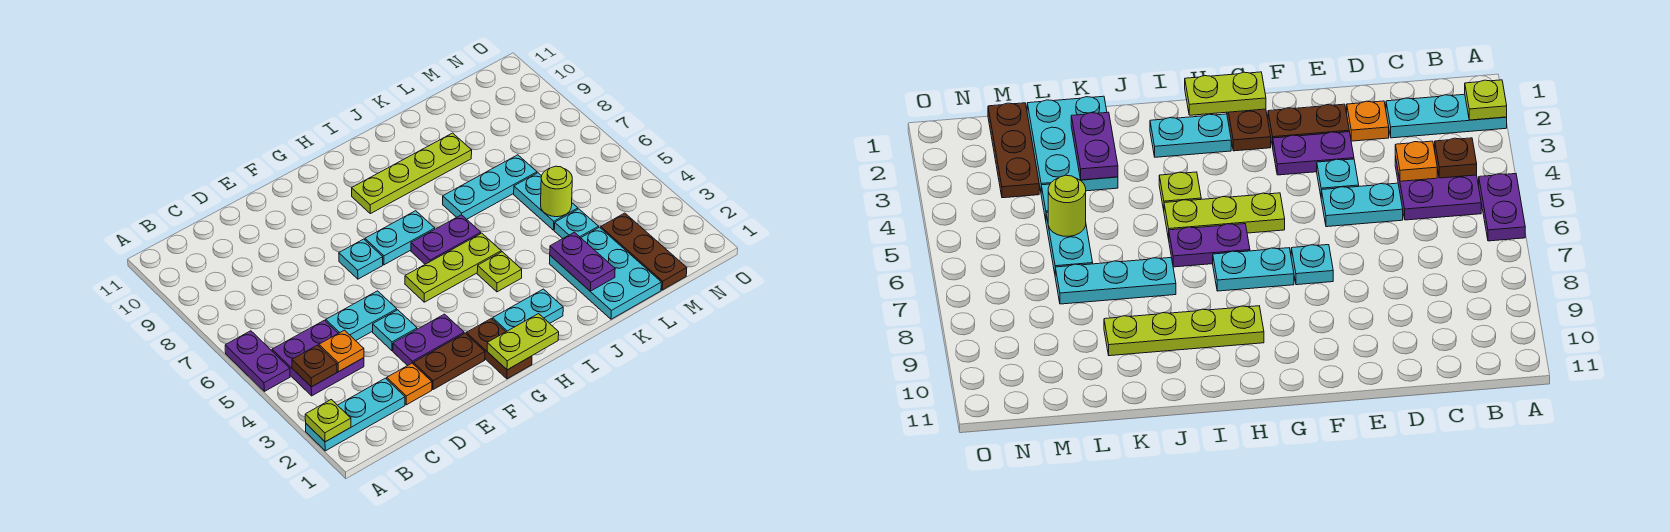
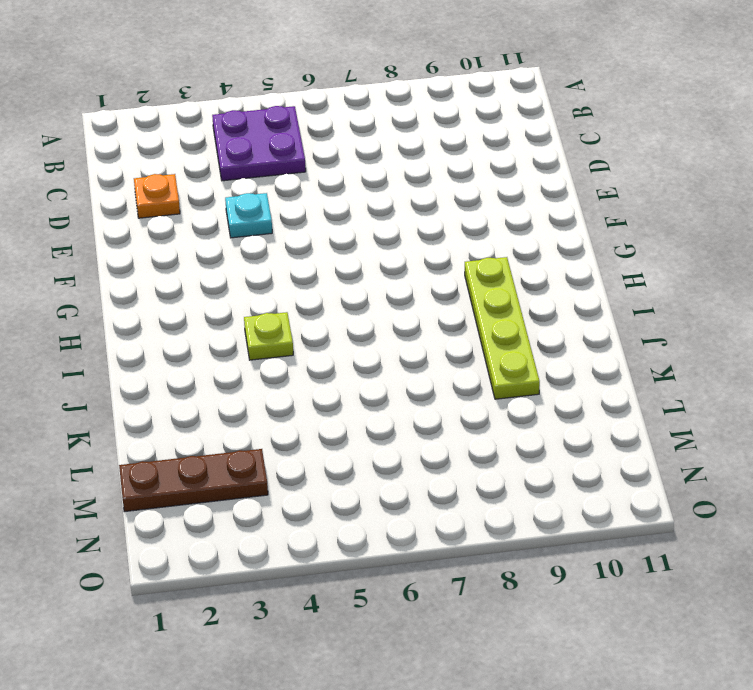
none -> cyan plate A2:C2 level 1
none -> purple plate A5:A6 level 1
none -> cyan plate D5:E5 level 1

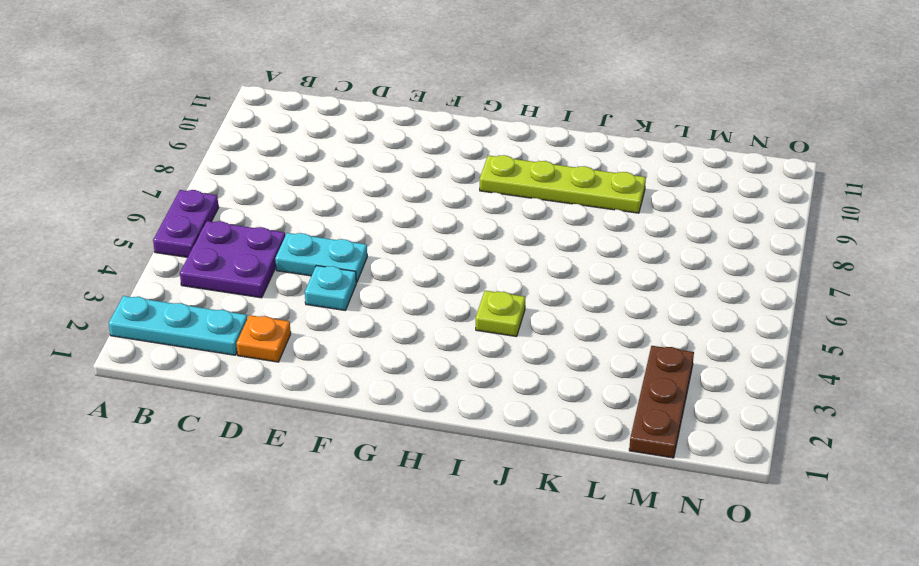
none -> brown plate E2:F2 level 1
none -> purple plate E3:F3 level 1
none -> cyan plate F7 level 1

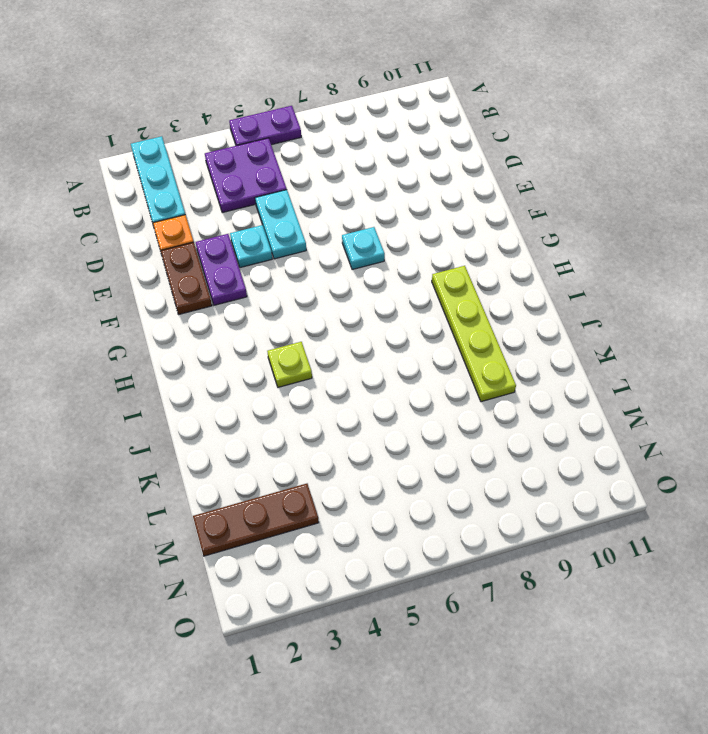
none -> brown plate G1:G2 level 1
none -> lime plate G5:I5 level 1
none -> cyan plate G7:H7 level 1

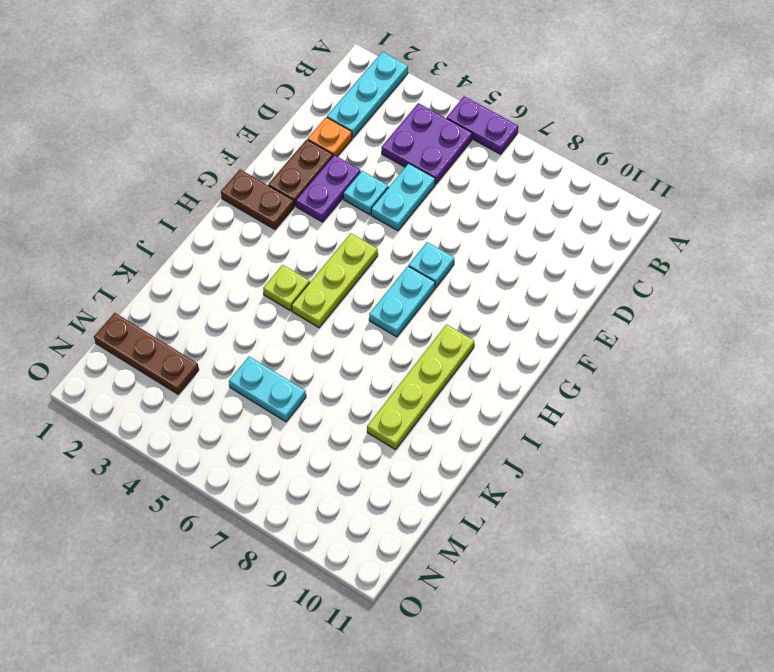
none -> cyan plate H2:I2 level 1
none -> purple plate H6:I6 level 1
none -> cyan plate J7:L7 level 1

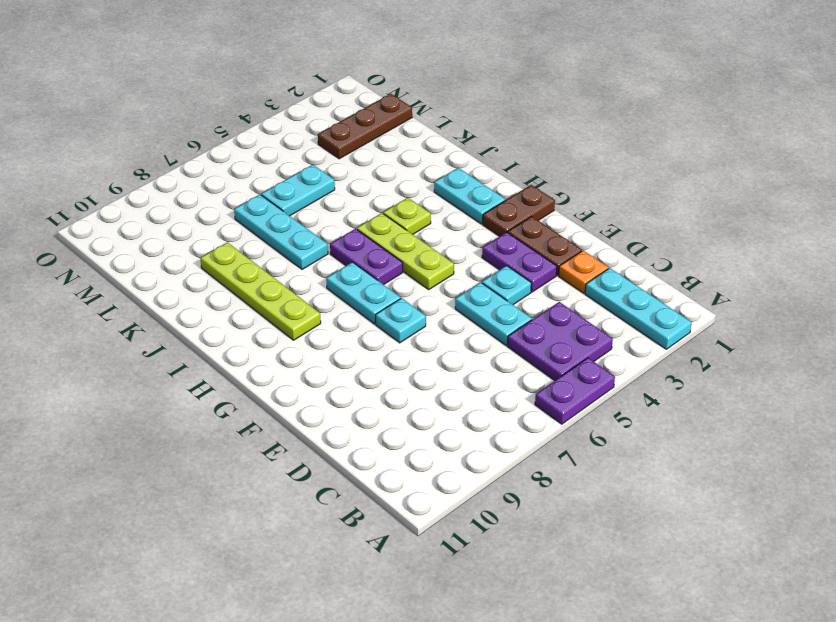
none -> cyan plate K1:L3 level 1
none -> cyan plate L4 level 1
none -> lime plate A2 level 2

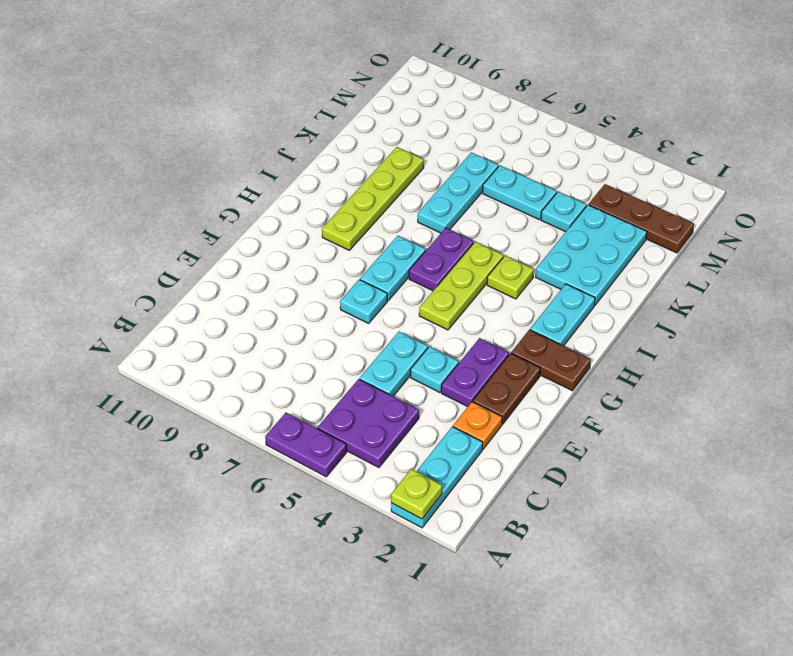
cyan plate J2:L3 level 1 -> cyan plate K1:L3 level 1
none -> brown plate B4 level 2
none -> orange plate C4 level 2
none -> lime plate G1:H1 level 2

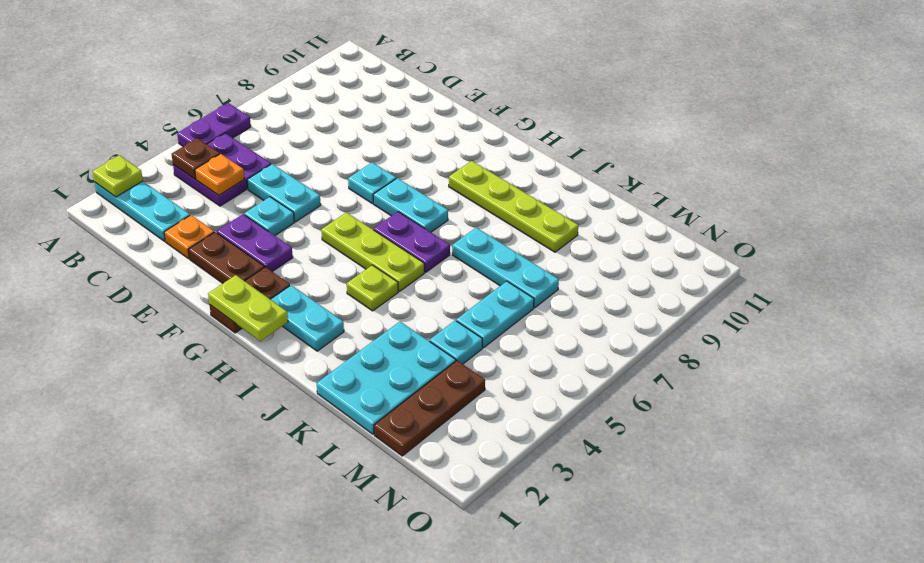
none -> purple plate K2:K3 level 2
none -> lime round brick L5 level 2

